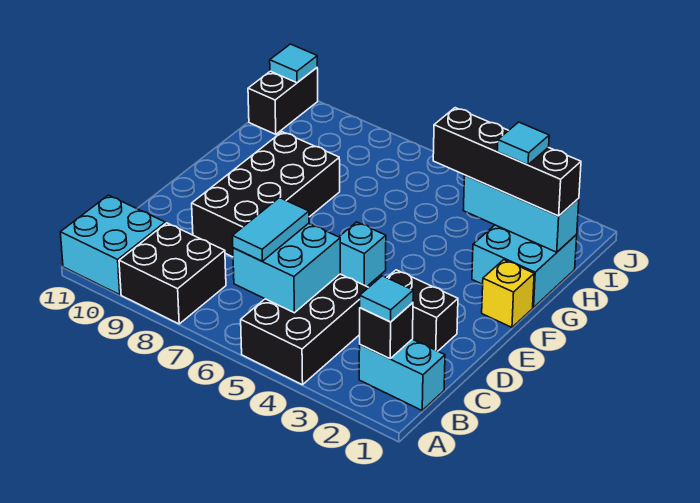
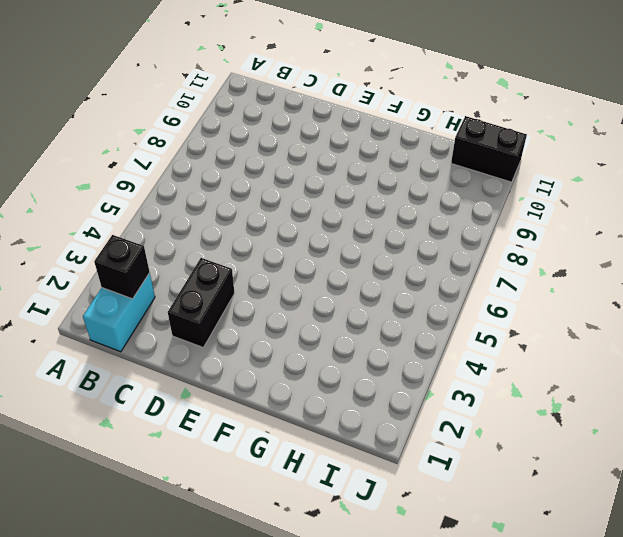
none -> black brick A4:C5 level 1
none -> black brick A8:B9 level 1
none -> cyan brick A10:B11 level 1

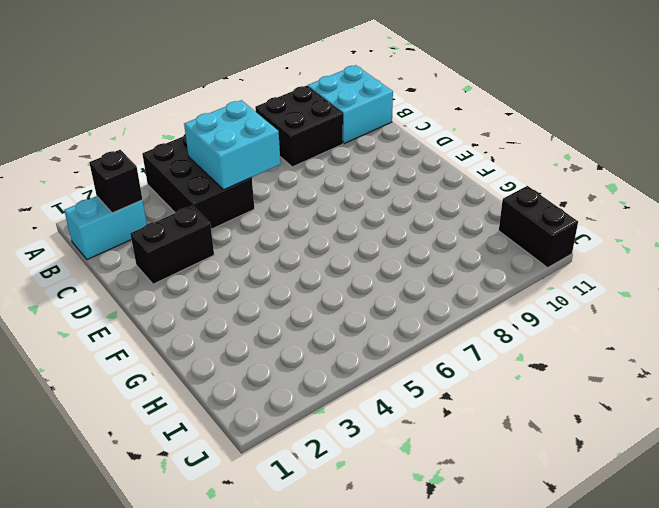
none -> black brick D8:G9 level 1
none -> cyan brick E5 level 1
none -> yellow brick F1 level 1

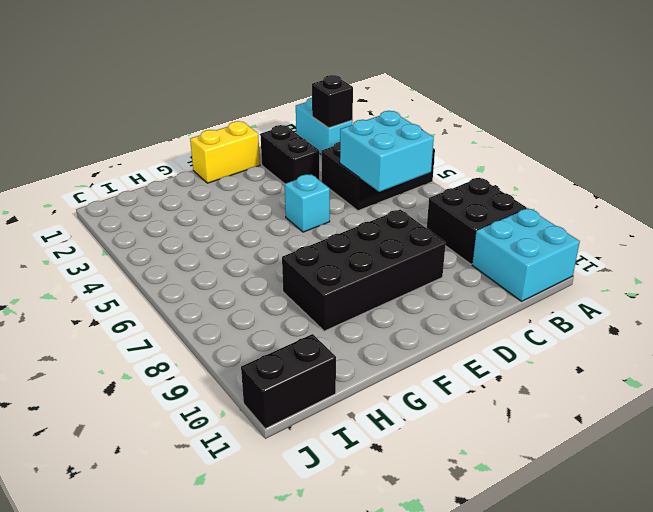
yellow brick E1:F1 level 1 -> yellow brick F1 level 1
none -> cyan brick G1:H2 level 1
none -> cyan brick H1:H3 level 2
none -> cyan tile J11 level 2

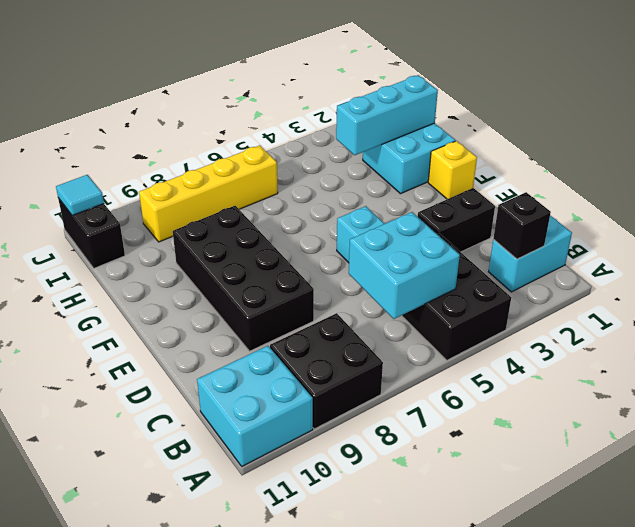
yellow brick I6:I9 level 1 -> none
none -> cyan tile B2 level 3
none -> cyan tile B6:C6 level 3
none -> black brick H1:H4 level 3

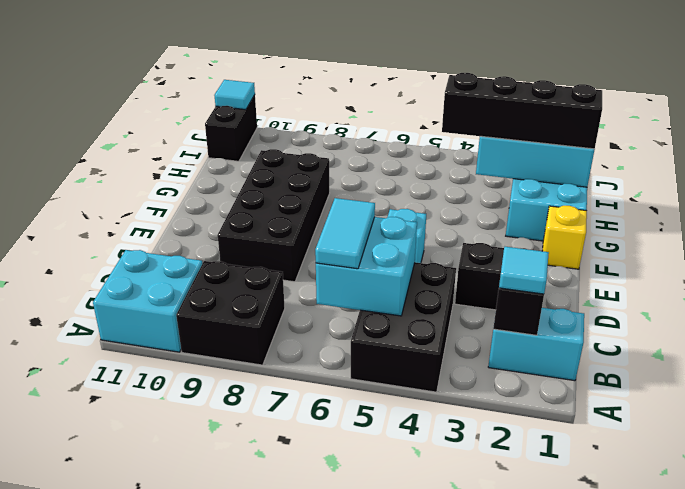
none -> cyan tile H2 level 4

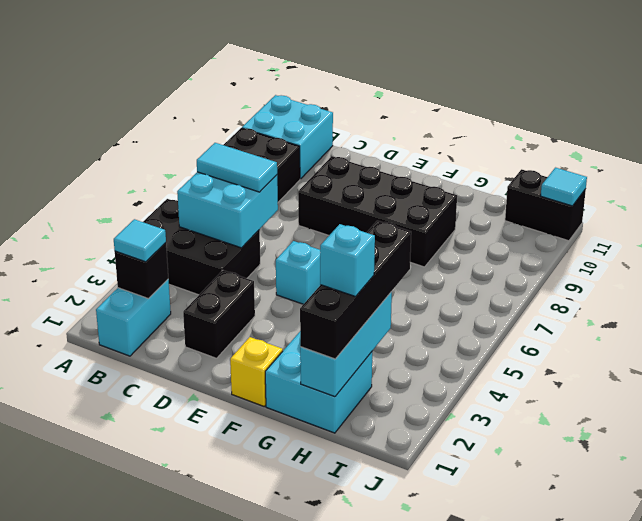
cyan brick H2 level 4 -> cyan tile H2 level 4

